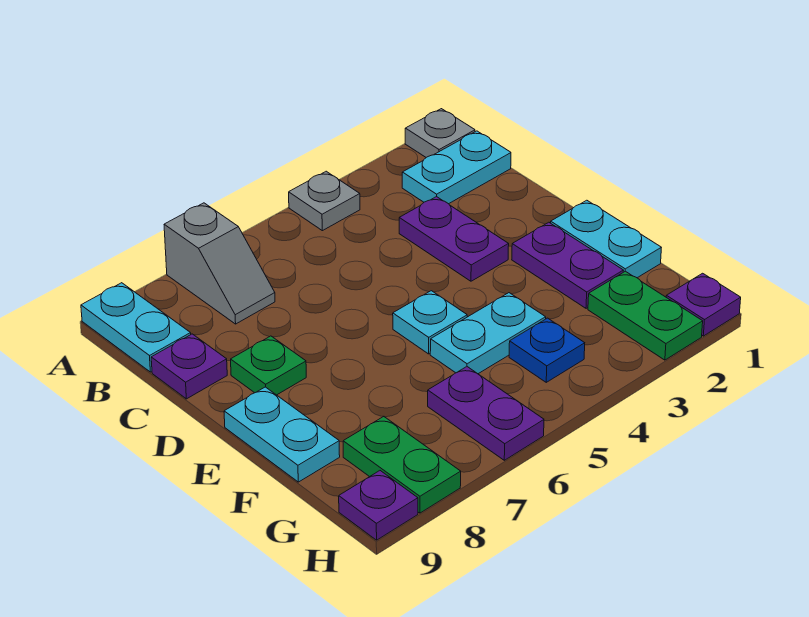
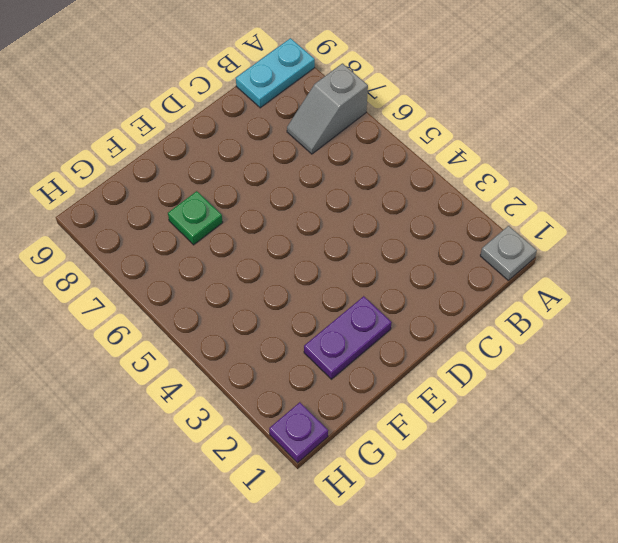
green plate F7 level 1 -> green plate D8 level 1
none -> grey plate A4 level 1
none -> cyan plate B1:B2 level 1
none -> purple plate C3:D3 level 1

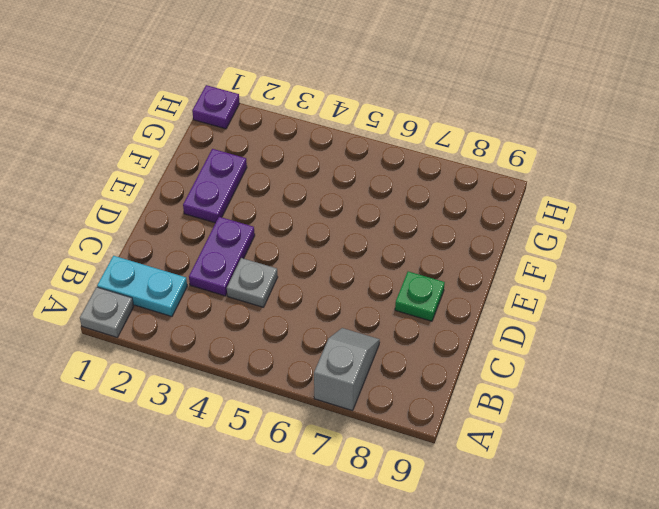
grey plate C4 level 1 -> grey plate A4 level 1
none -> cyan plate A9:B9 level 1
none -> purple plate C9 level 1
none -> cyan plate E1:F1 level 1

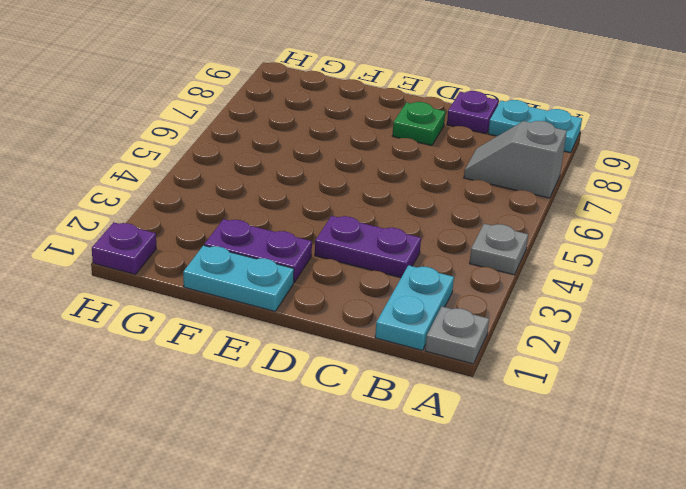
none -> cyan plate E5 level 1
none -> cyan plate E9:F9 level 1
none -> cyan plate F4:F5 level 1

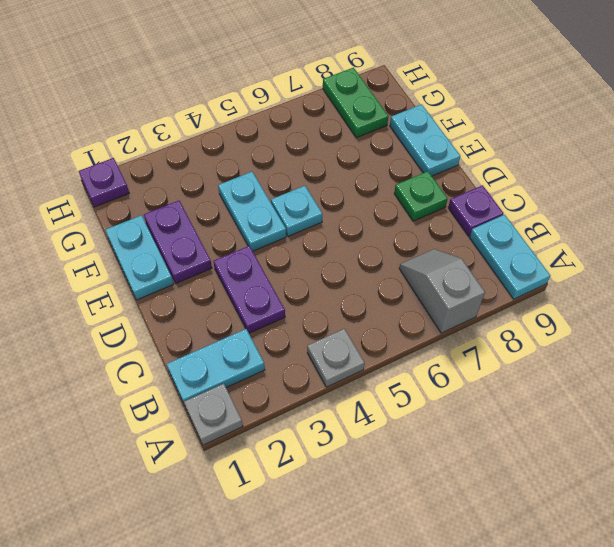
cyan plate E4:F4 level 1 -> cyan plate F4:F5 level 1
none -> green plate G2:H2 level 1
none -> blue plate G4 level 1
none -> purple plate G6:H6 level 1

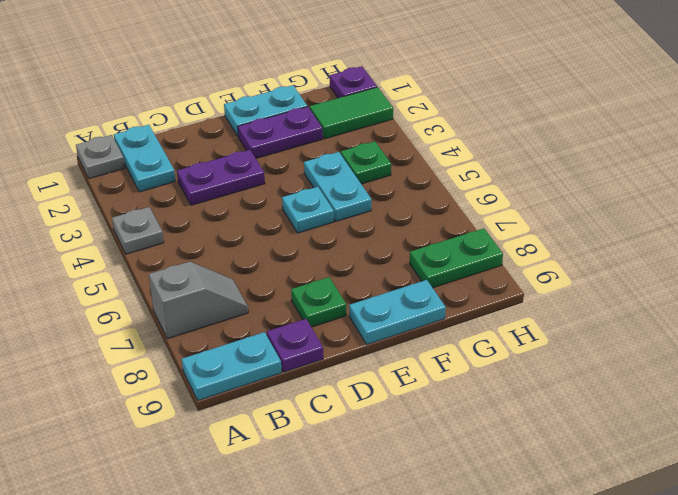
green tile G2:H2 level 1 -> green plate G2:H2 level 1
green plate G4 level 1 -> blue plate G4 level 1
none -> purple plate G6:H6 level 1
none -> purple plate H9 level 1

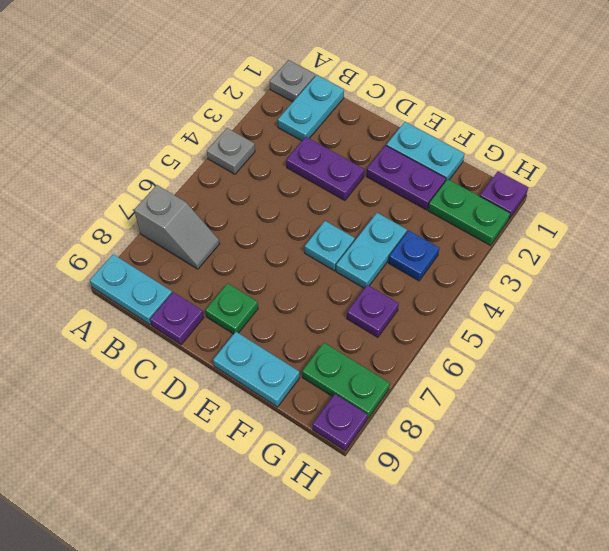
purple plate G6 level 1 -> purple plate G6:H6 level 1

